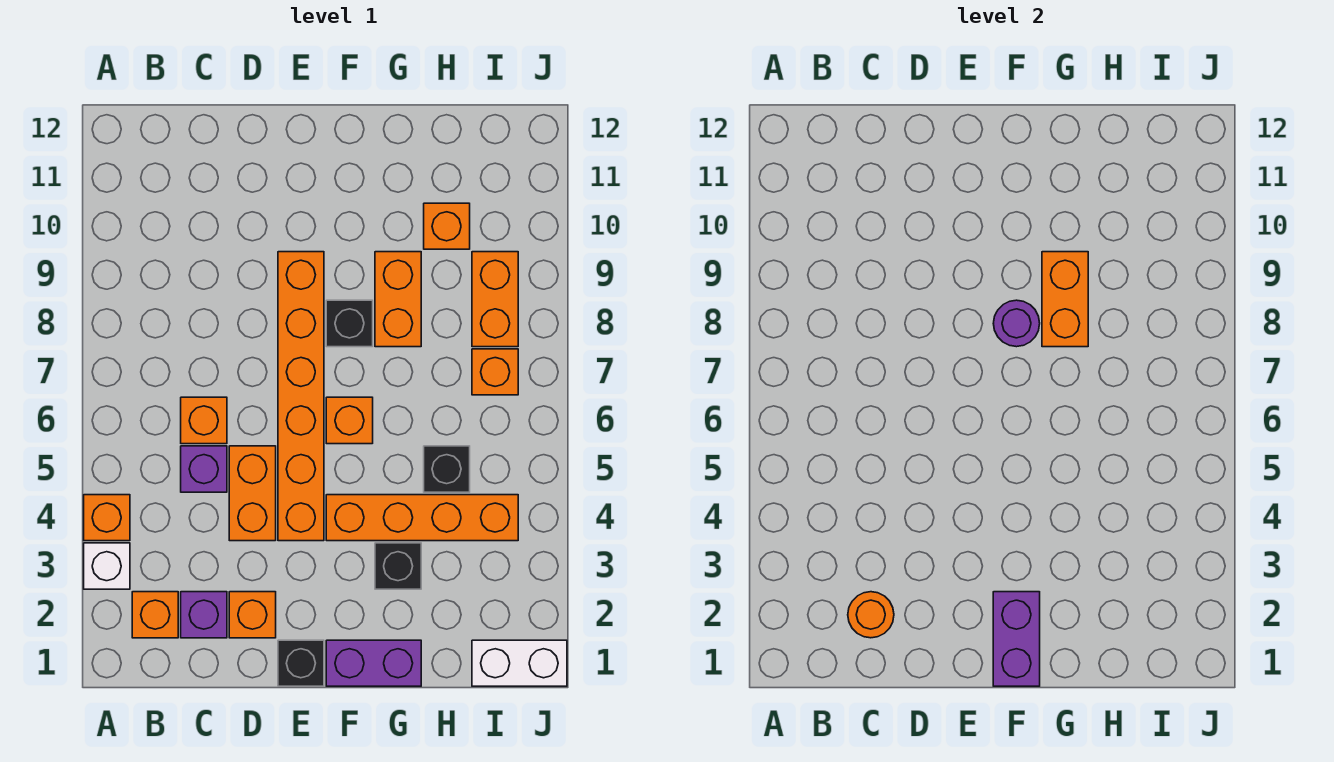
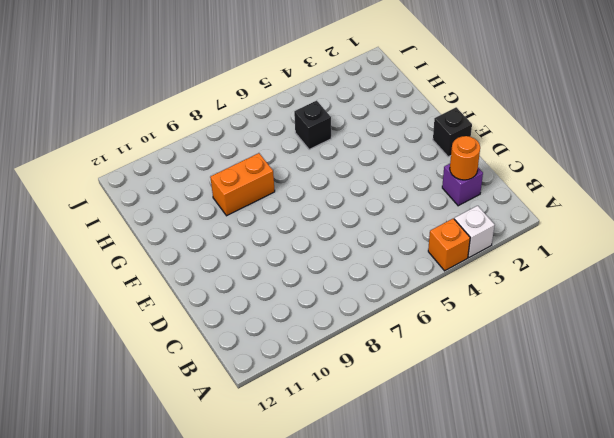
none -> orange brick B2 level 1
none -> purple brick C5 level 1
none -> orange brick C6 level 1

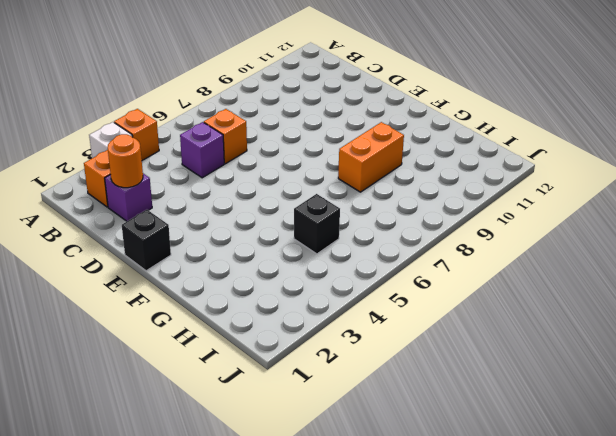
none -> orange brick D2 level 1
none -> orange brick D4:D5 level 1
none -> orange brick E4:E9 level 1

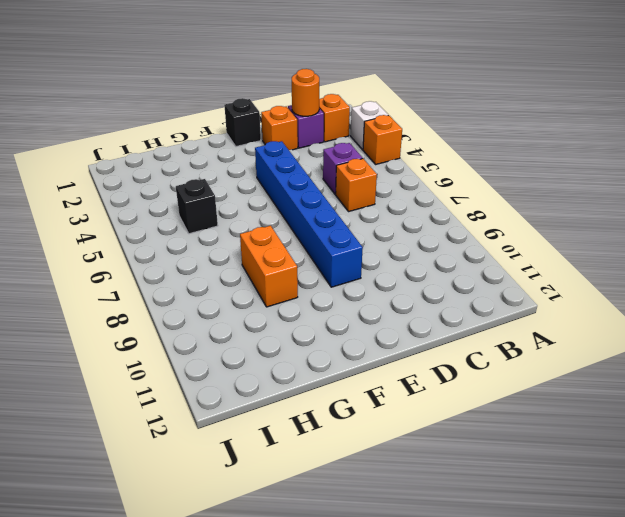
blue brick E4:E9 level 1 -> orange brick E4:E9 level 1
none -> orange brick D4:D5 level 1
none -> purple brick F1:G1 level 1
none -> orange brick F4:I4 level 1

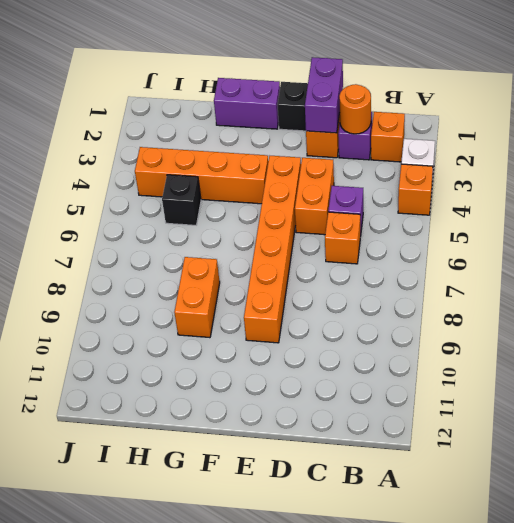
purple brick D1:D2 level 2 -> purple brick F1:F2 level 2
none -> orange brick F6 level 1
none -> black brick F8 level 1
none -> black brick G3 level 1

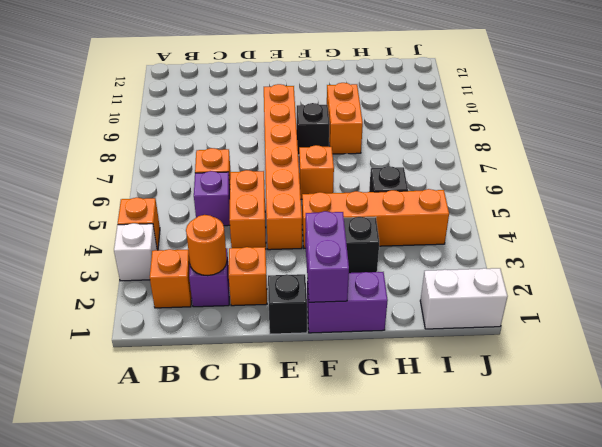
none -> orange brick H10 level 1
none -> orange brick I7 level 1
none -> orange brick I8:I9 level 1

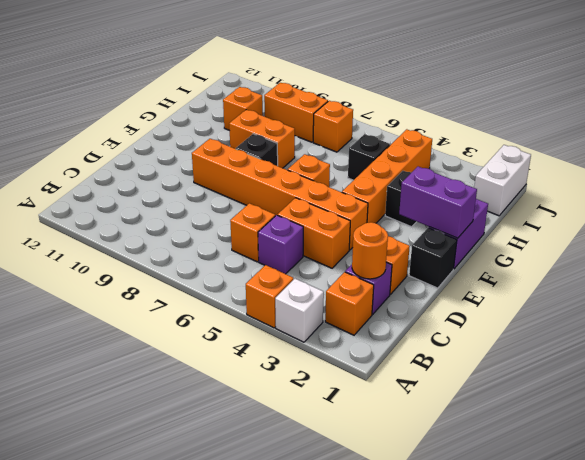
none -> purple round brick F8 level 2
none -> orange brick G8:G9 level 2

